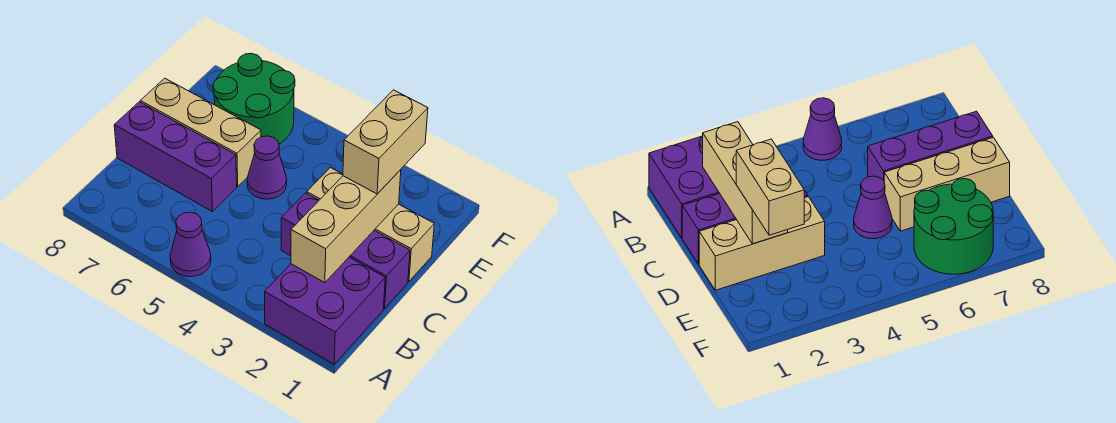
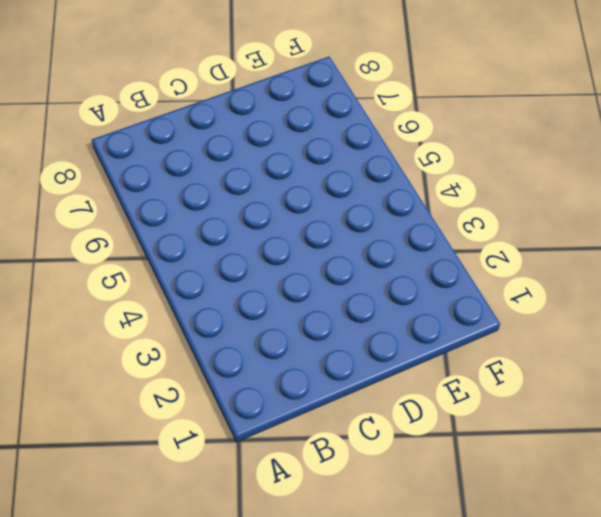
none -> purple brick A1:B2 level 1
none -> purple cone A5 level 1

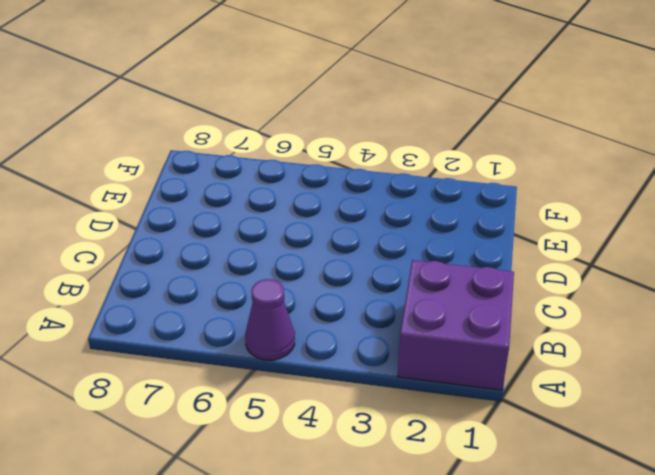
none -> purple brick C1:C3 level 1
none -> purple brick C6:C8 level 1

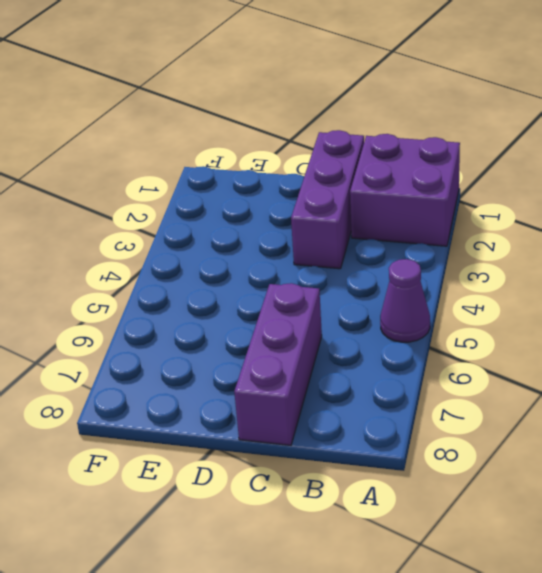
none -> tan brick D1:D3 level 1
none -> purple cone D5 level 1

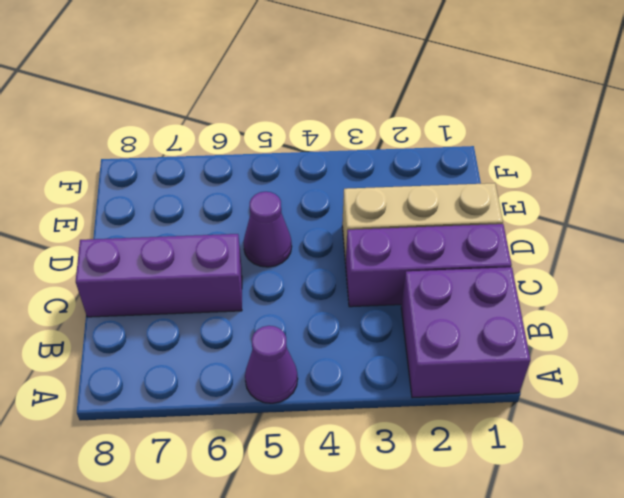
none -> tan brick D6:D8 level 1
none -> green round brick E6:F7 level 1

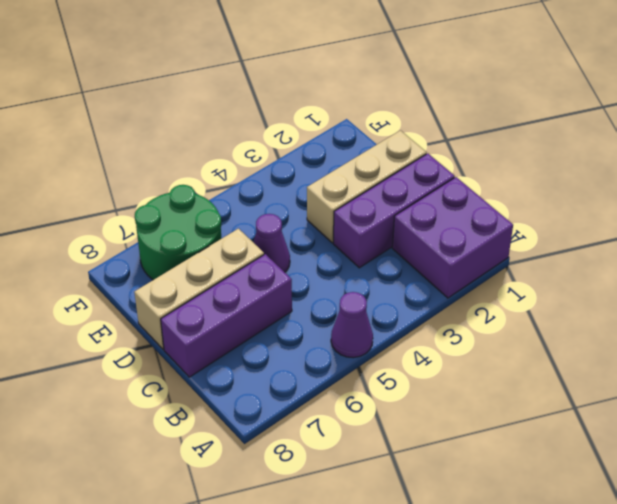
none -> tan brick B2:D2 level 2
none -> tan brick D2:E2 level 3

